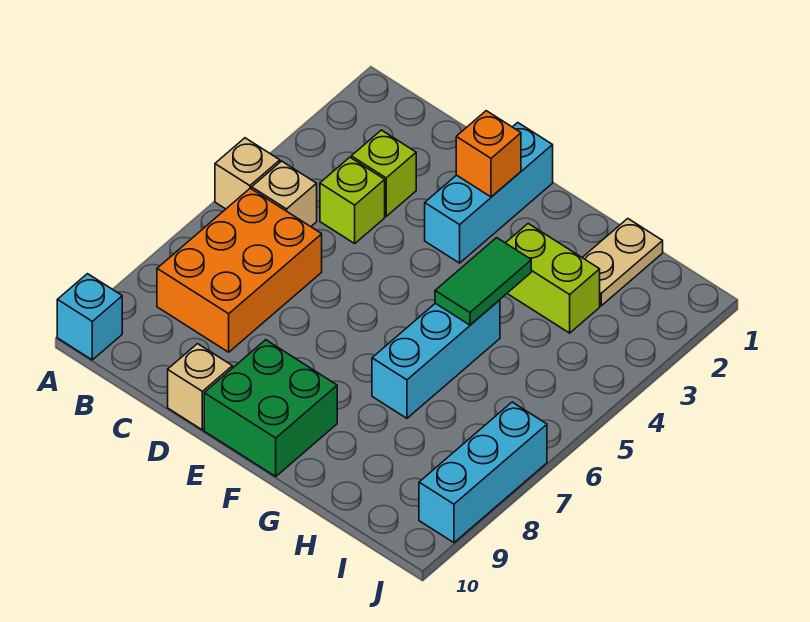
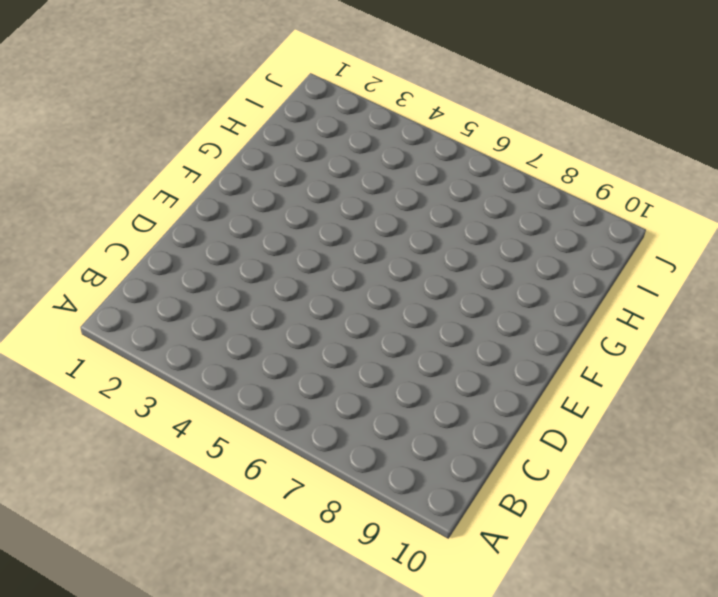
none -> tan brick A5 level 1
none -> cyan brick A10 level 1
none -> tan brick B5 level 1

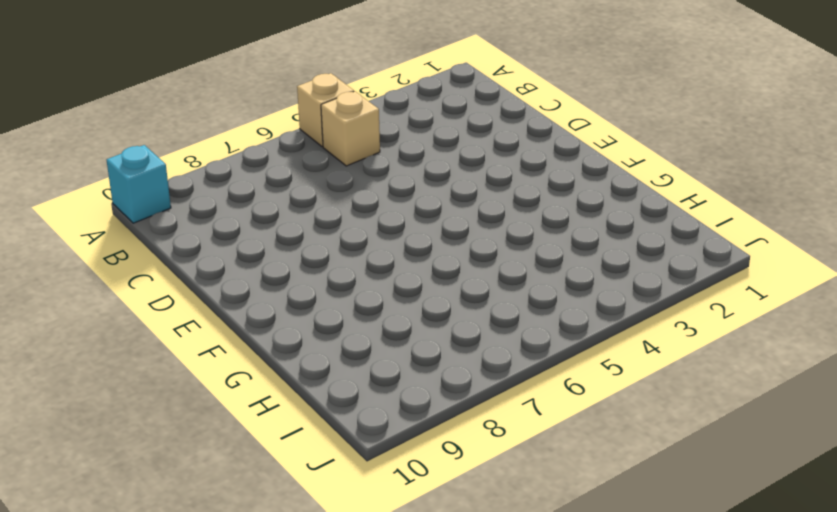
none -> orange brick B6:C8 level 1
none -> lime brick C3 level 1
none -> lime brick C4 level 1

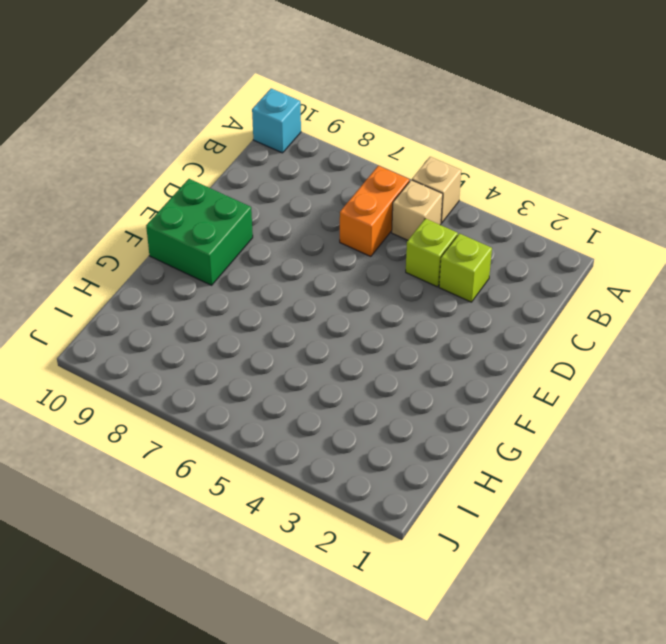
orange brick B6:C6 level 1 -> orange brick B6:C8 level 1
none -> tan brick D10 level 1
none -> cyan brick E1:E3 level 1
none -> lime brick G3:H3 level 1

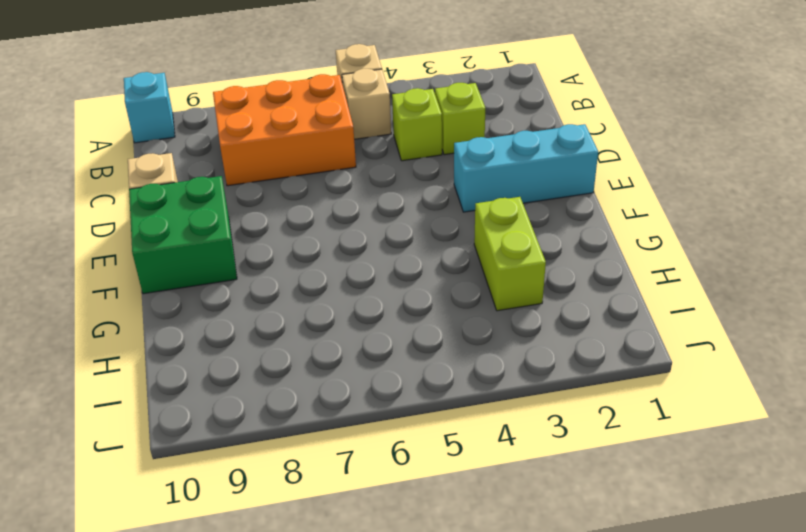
none -> cyan brick G5:G7 level 1
none -> tan plate H1:H2 level 1
none -> cyan brick J7:J9 level 1

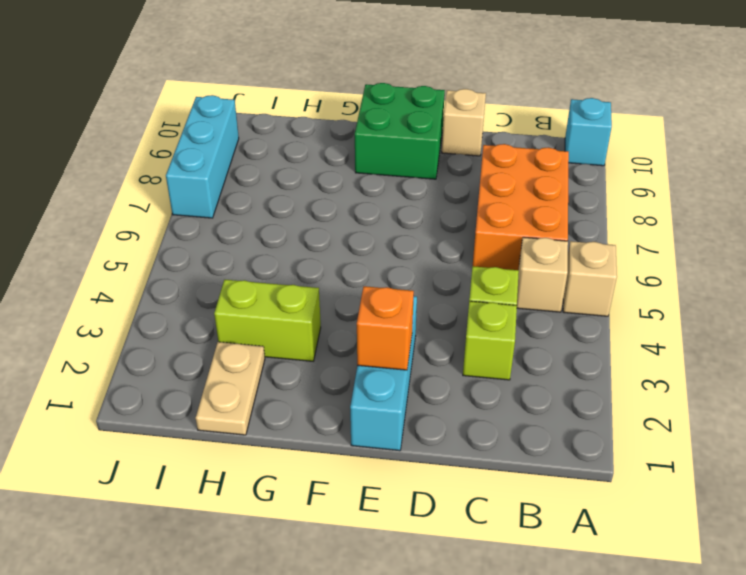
none -> cyan brick G5:G7 level 1
none -> green tile G4:G5 level 2

